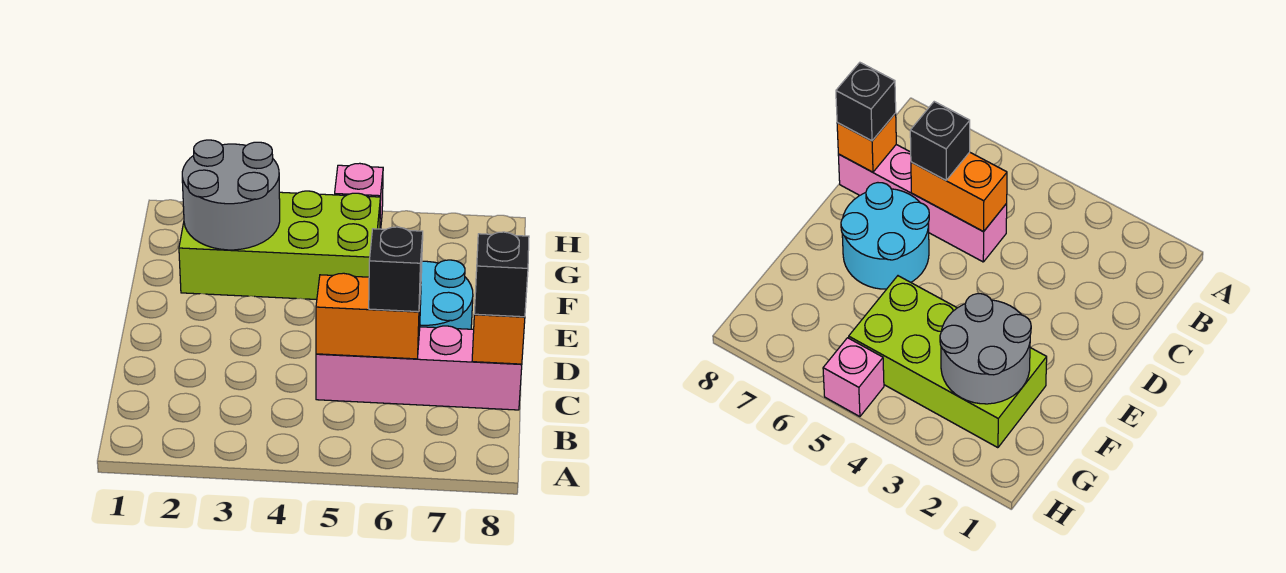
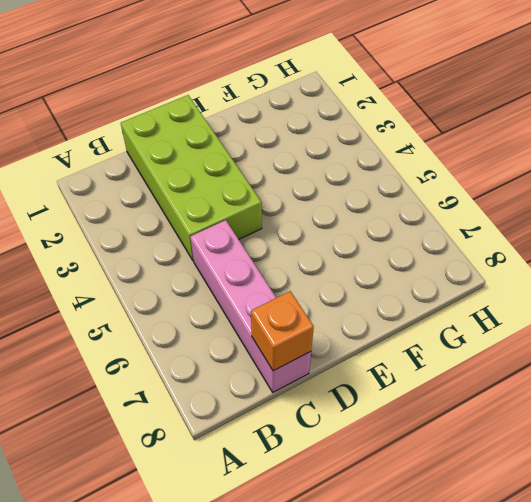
lime brick C1:D4 level 1 -> lime brick F2:G5 level 1
none -> cyan round brick D6:E7 level 1
none -> pink brick H5 level 1

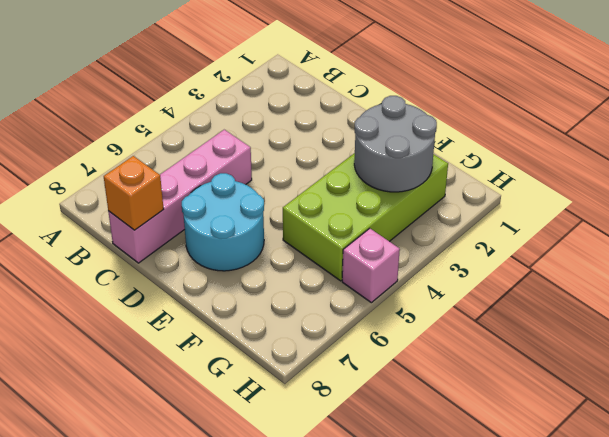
none -> orange brick C5:C6 level 2
none -> black brick C6 level 3

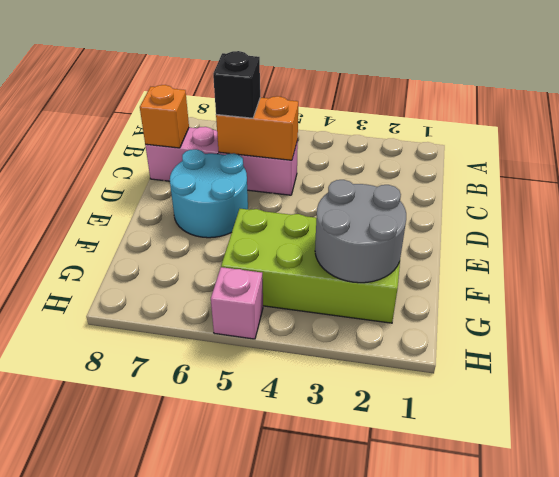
none -> black brick C8 level 3

